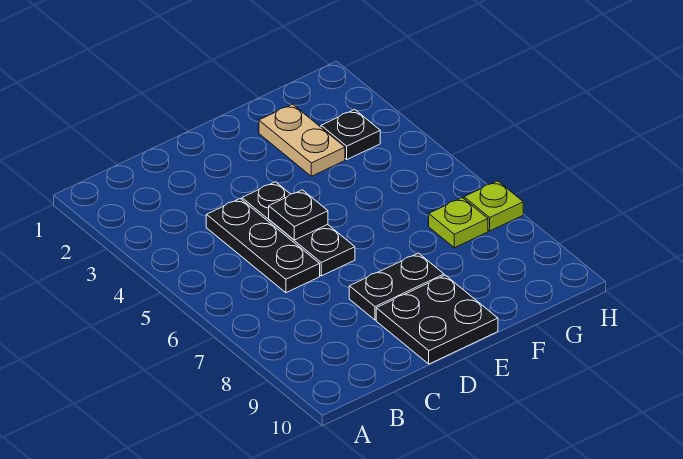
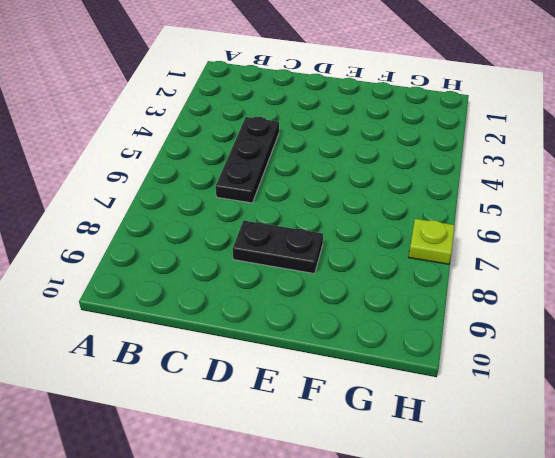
none -> black plate D4:D6 level 1
none -> black plate D9:E10 level 1

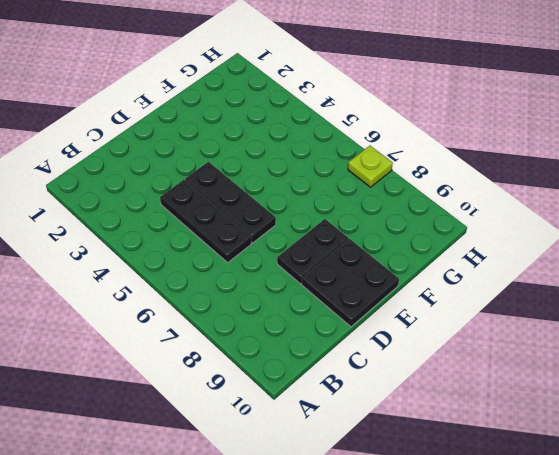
none -> tan plate F2:F3 level 1
none -> black plate G3 level 1

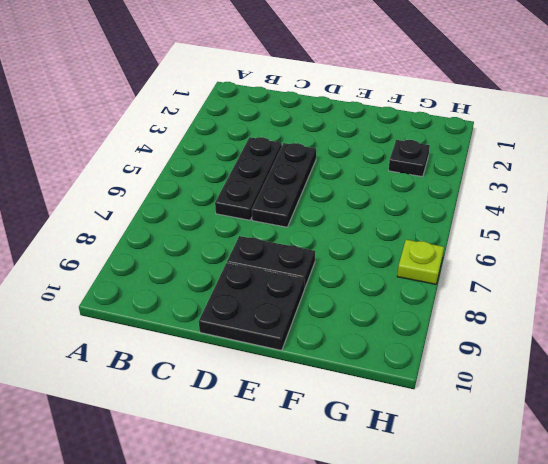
none -> tan plate F2:F3 level 1
none -> lime plate G7 level 1

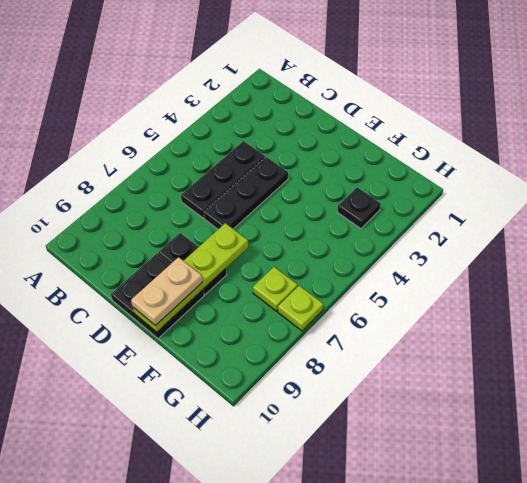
lime plate E7:E10 level 2 -> none
tan plate E9:E10 level 3 -> tan plate F2:F3 level 1
none -> black plate D5 level 2

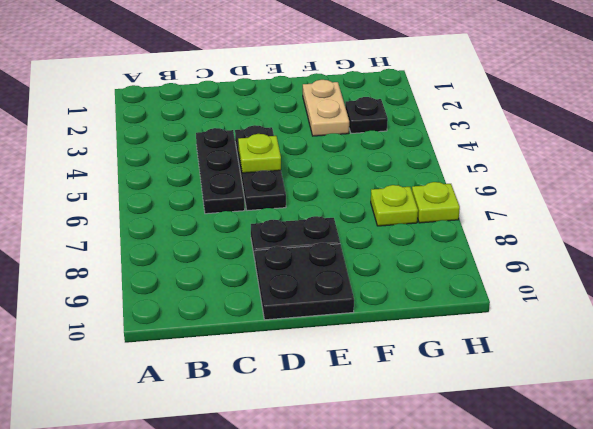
lime plate D5 level 2 -> black plate D5 level 2

